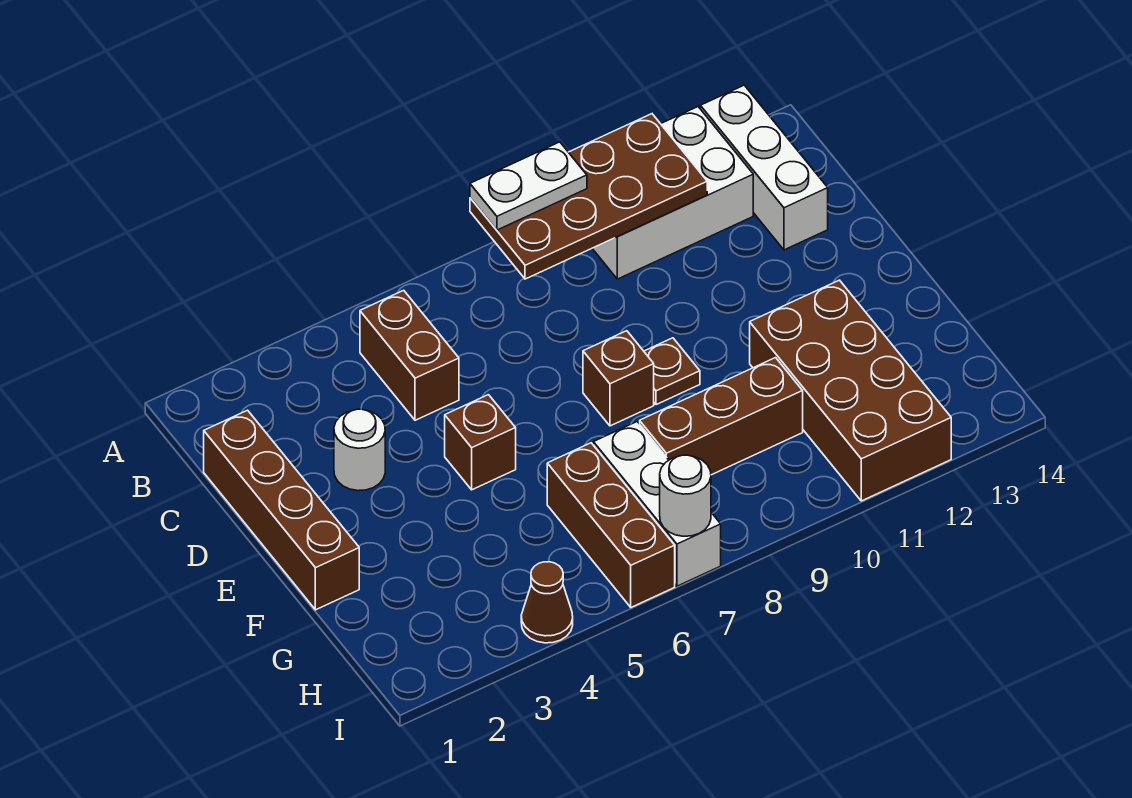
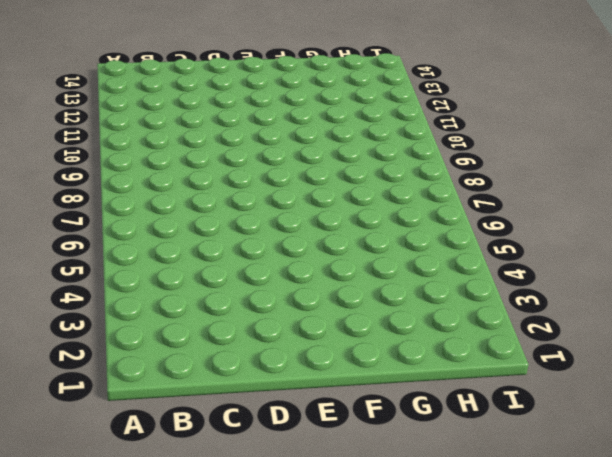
none -> white brick A10:B12 level 1
none -> white brick A13:C13 level 1
none -> brown brick B5:C5 level 1

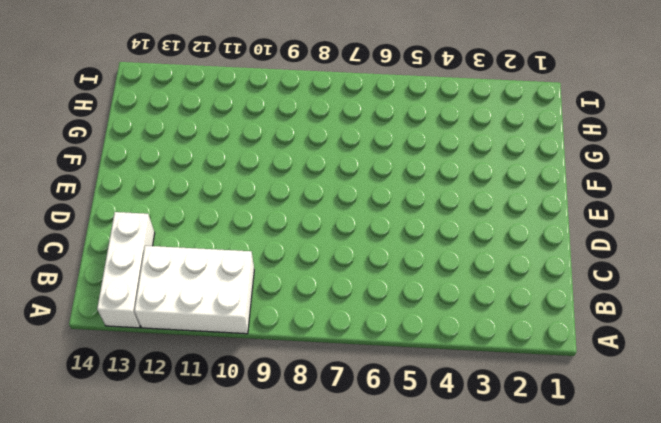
none -> brown brick B5:C5 level 1
none -> brown brick C1:F1 level 1
none -> white round brick D3 level 1

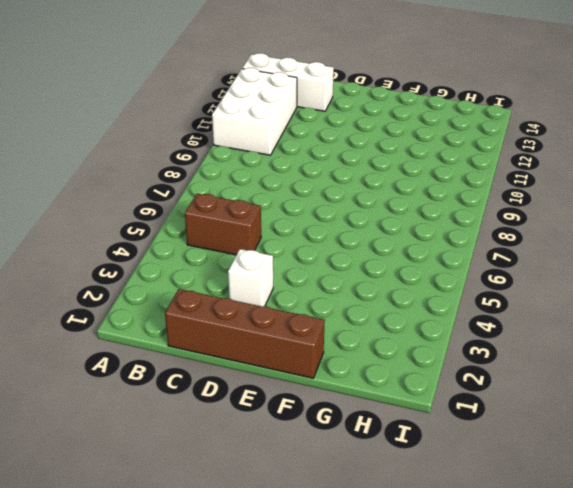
white brick D3 level 1 -> white round brick D3 level 1
none -> brown brick E5 level 1
none -> brown brick E8 level 1
none -> brown plate E9 level 1

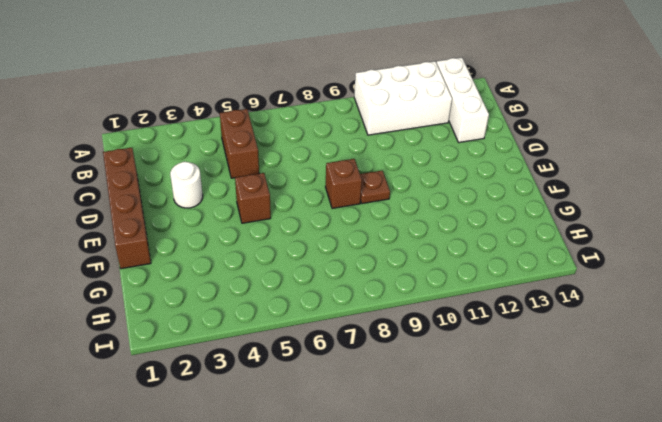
none -> brown brick F11:I12 level 1
none -> brown brick G6:I6 level 1
none -> white brick G7:I7 level 1

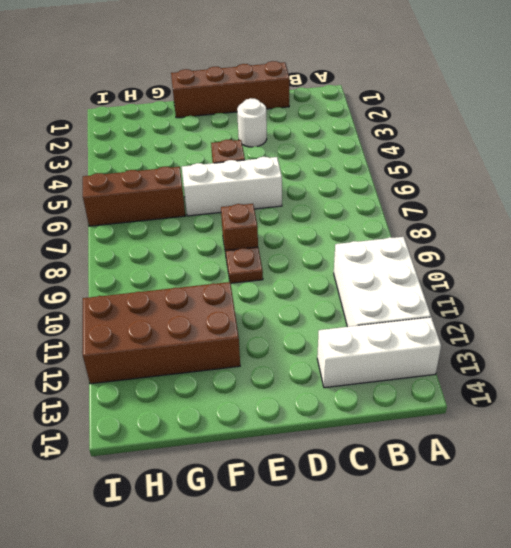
white brick D6:F6 level 1 -> white brick G7:I7 level 1
none -> brown brick B5:C5 level 1
none -> brown brick G8:G10 level 1
none -> brown cone I4 level 1

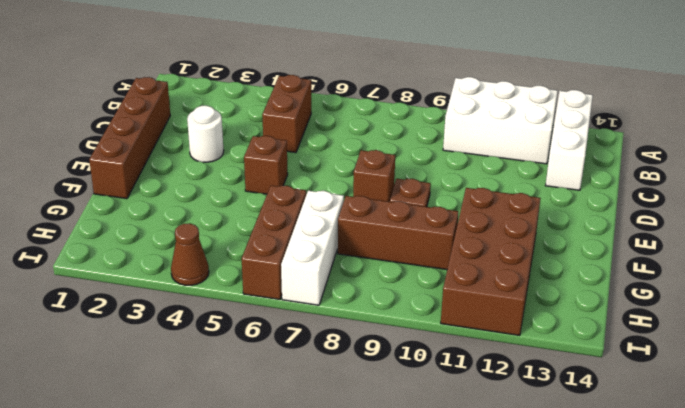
none -> brown plate A8:B11 level 2
none -> white round brick I7 level 2
none -> white plate A8:A9 level 3

